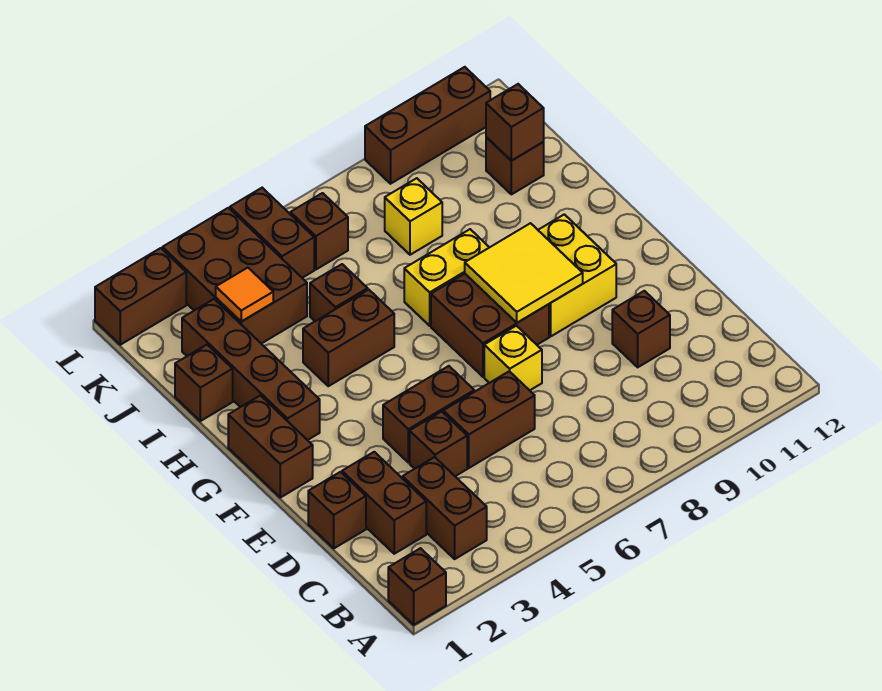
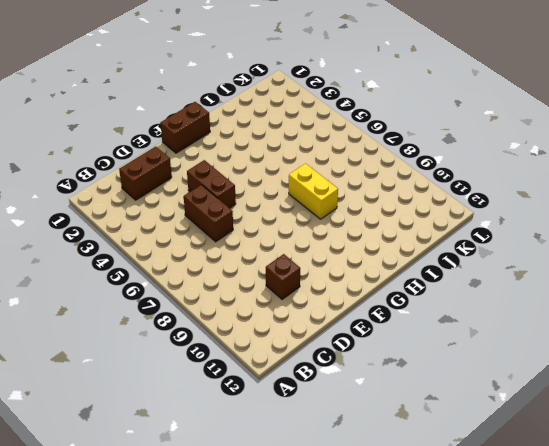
none -> brown brick A1 level 1
none -> brown brick B3:C3 level 1
none -> brown brick D1 level 1

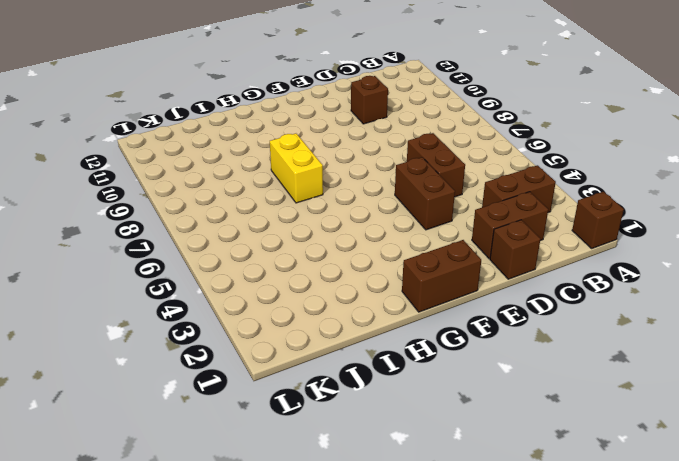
none -> brown brick D4 level 1
none -> yellow brick E7 level 1
none -> brown brick F7:G8 level 1

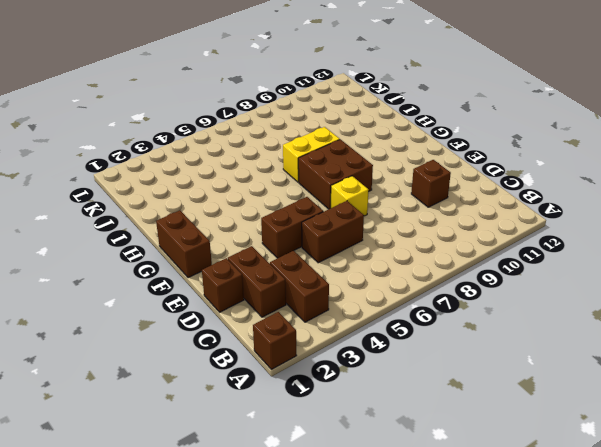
none -> brown brick D4 level 1
none -> yellow brick F9:G10 level 1
none -> brown brick G2:J2 level 1

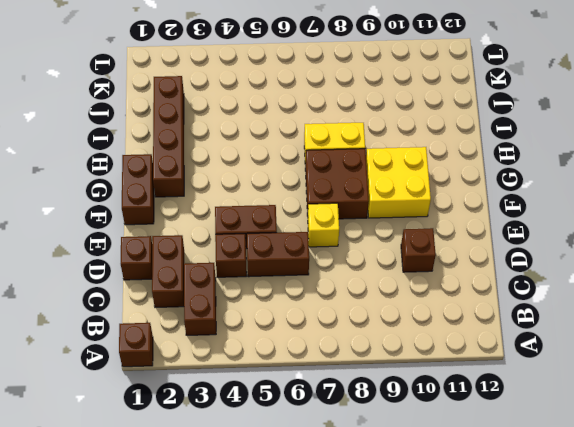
none -> brown brick H4:H5 level 1
none -> brown brick I1 level 1
none -> brown brick I5 level 1

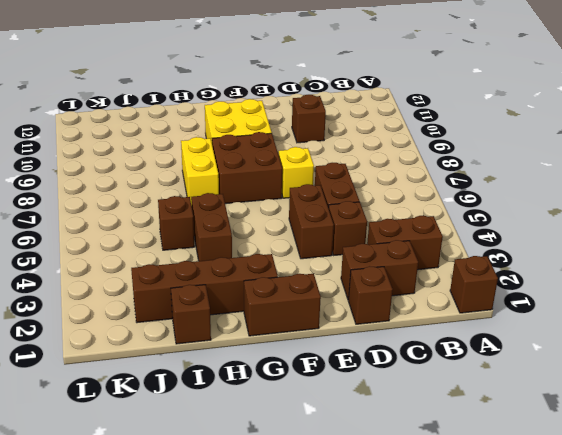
none -> brown brick J3:L4 level 1
none -> yellow brick J8 level 1
none -> brown brick J11 level 1

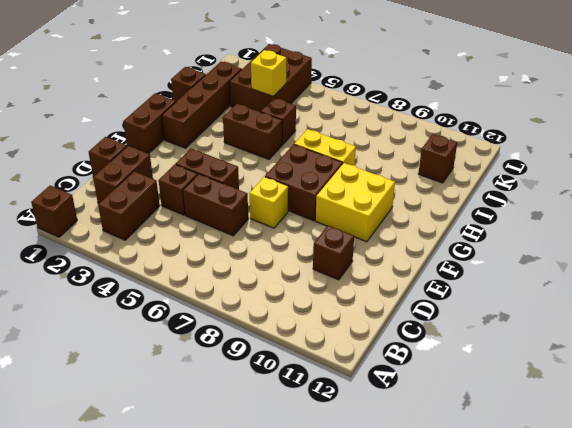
yellow brick J4 level 2 -> yellow brick J8 level 1
none -> brown brick K5:L5 level 1
none -> brown brick K6 level 1
none -> brown brick L1:L2 level 1

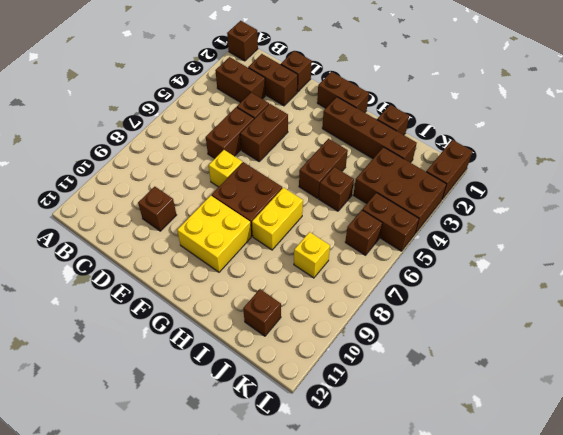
none -> brown brick L9:L11 level 1
none -> yellow tile F8:G9 level 2
none -> orange tile J3 level 2

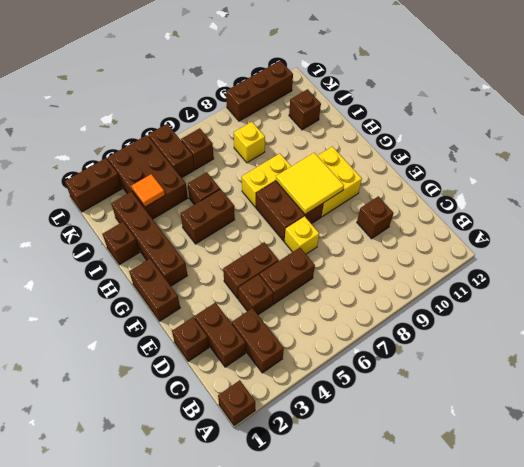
none -> brown brick J11 level 2

